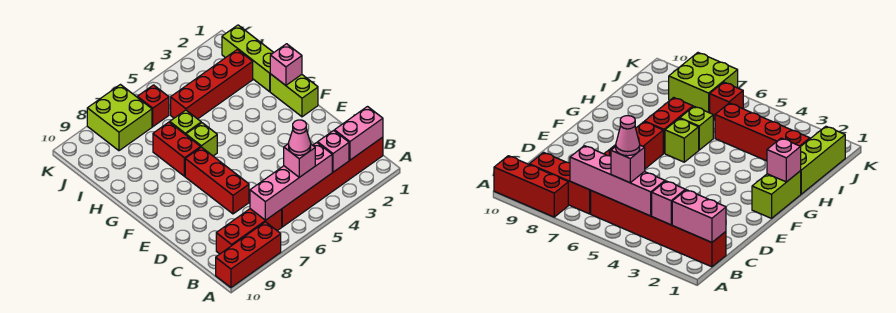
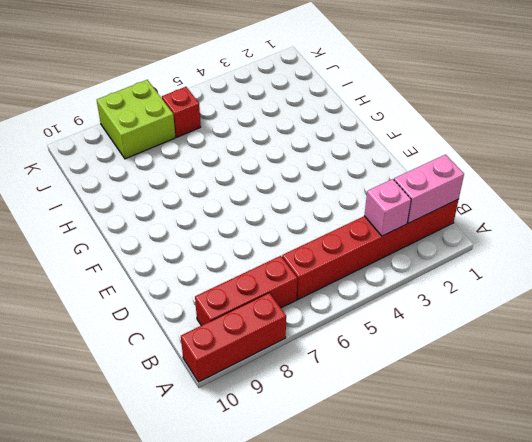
none -> red brick D7:F7 level 1
none -> lime brick F1:G1 level 1
none -> lime brick G6 level 1

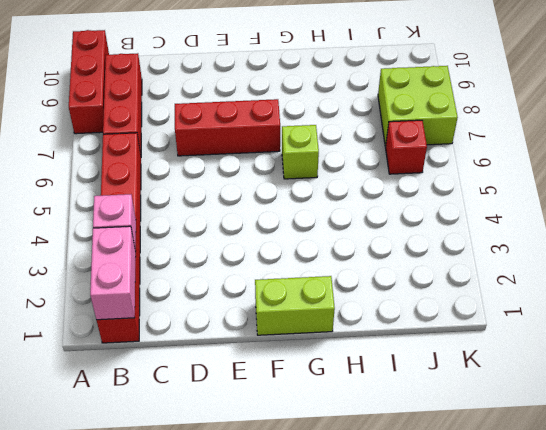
none -> red brick G7:H7 level 1
none -> lime brick H1:J1 level 1
none -> lime brick H6 level 1

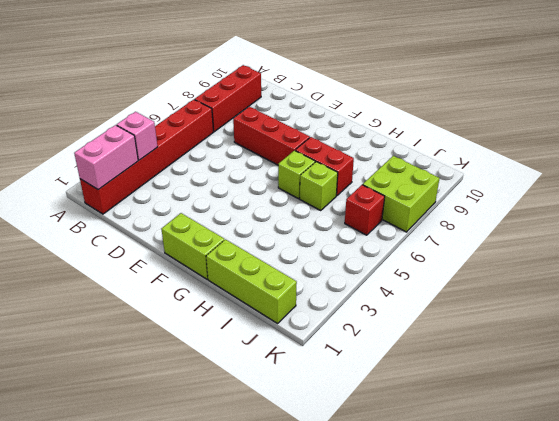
none -> red brick A8:A10 level 1
none -> red brick I2:I5 level 1
none -> pink brick B4:B7 level 2

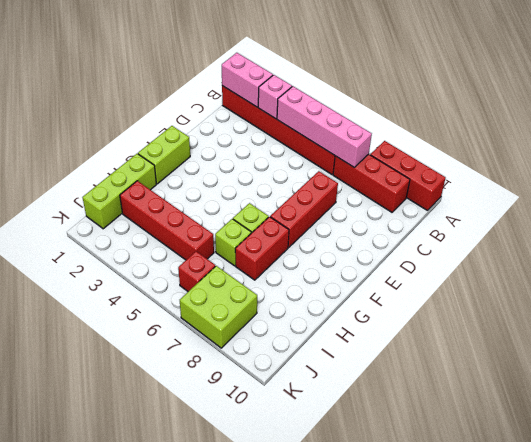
none -> pink brick G1 level 2
none -> pink brick B5 level 3
none -> pink cone B5 level 4

